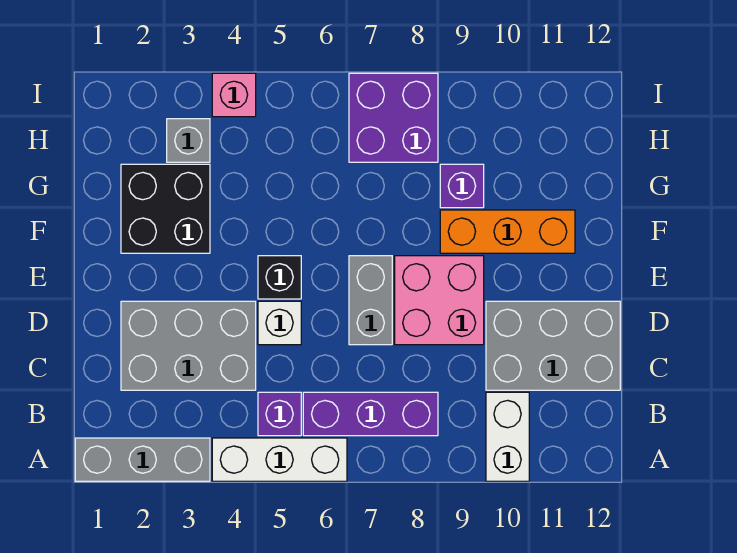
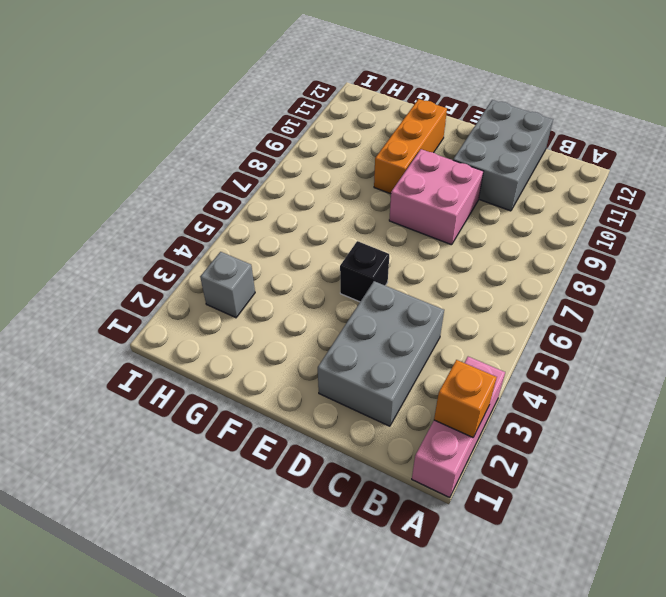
pink brick A1:A3 level 1 -> grey brick A1:A3 level 1
orange brick A2 level 2 -> none
none -> white brick A4:A6 level 1
none -> white brick A10:B10 level 1
none -> purple brick B5 level 1

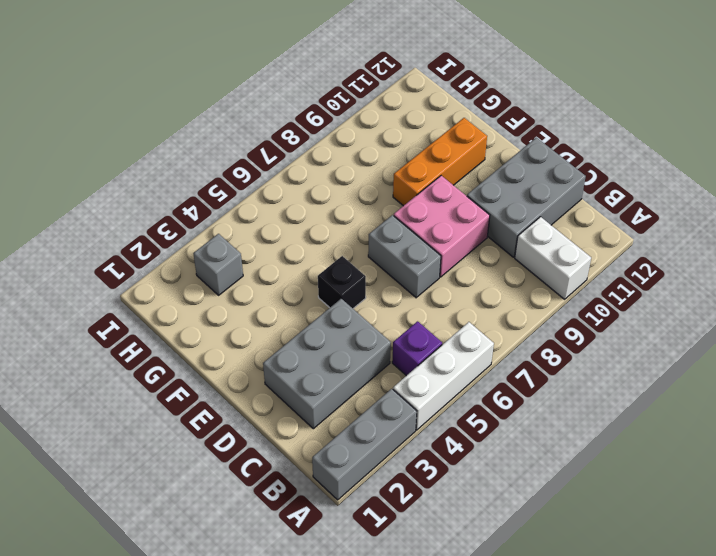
none -> purple brick B6:B8 level 1
none -> white brick D5 level 1
none -> black brick F2:G3 level 1

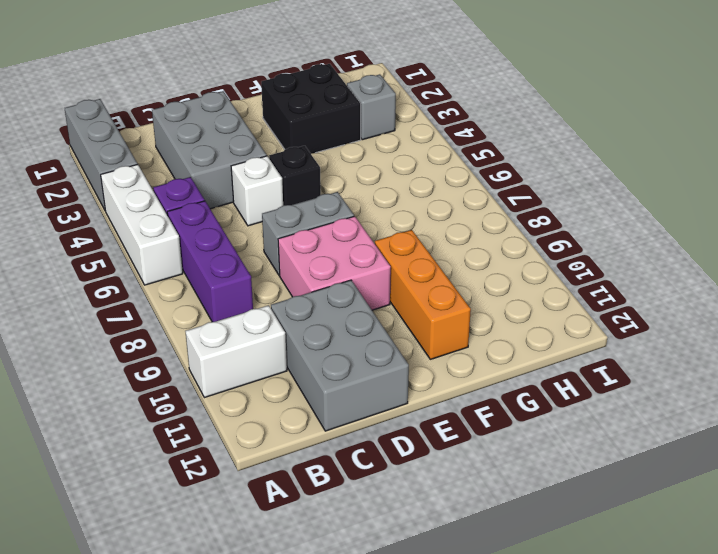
none -> purple brick G9 level 1
none -> purple brick H7:I8 level 1
none -> pink brick I4 level 1

